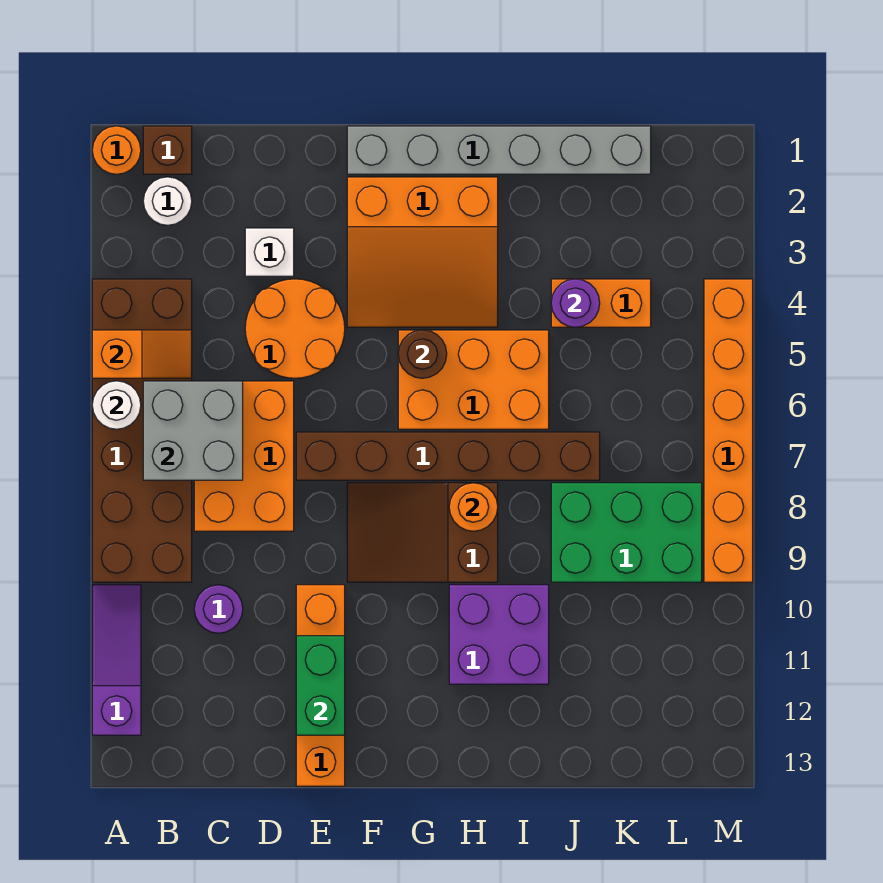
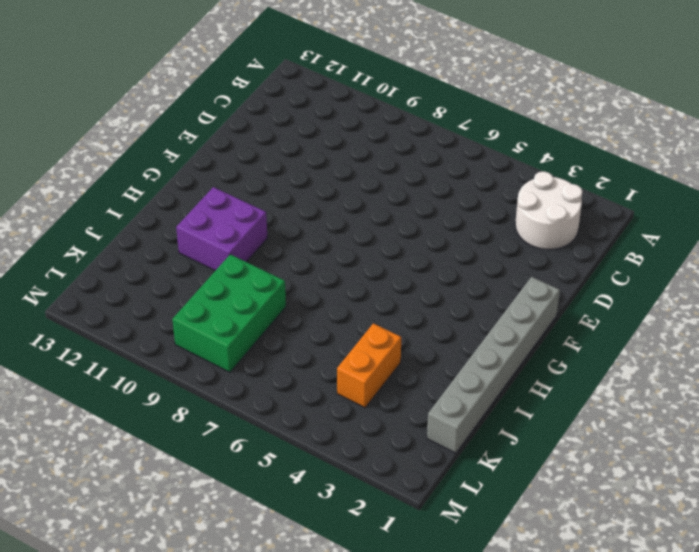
white round brick B2:C3 level 1 -> white round brick B2 level 1
none -> orange round brick A1 level 1
none -> brown brick A4:B9 level 1
none -> purple slope A10:A12 level 1 top 12

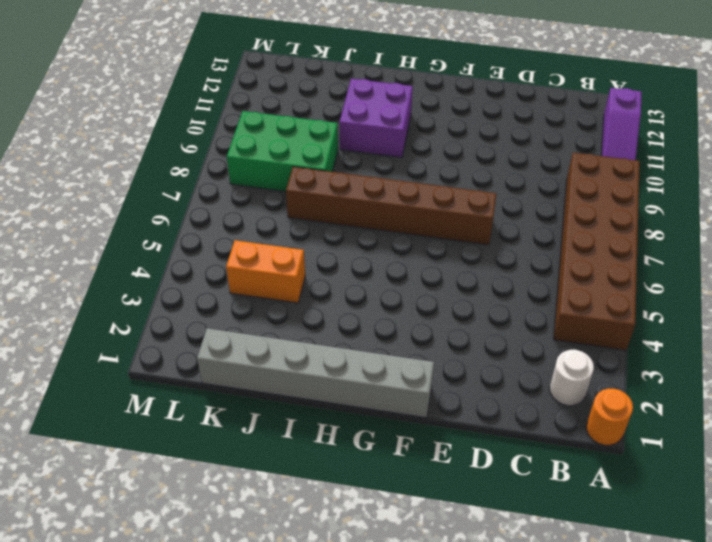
none -> brown brick B1 level 1
none -> orange brick C6:D8 level 1
none -> purple round brick C10 level 1

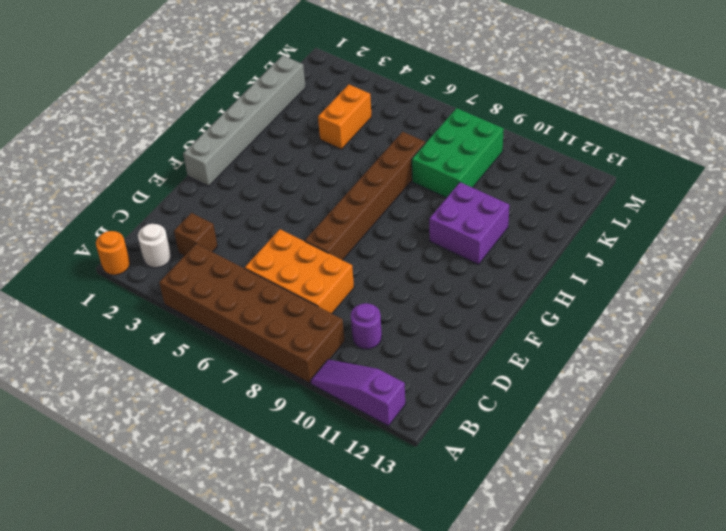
brown brick C3 level 1 -> brown brick B1 level 1
none -> white brick D3 level 1
none -> orange round brick D4:E5 level 1
none -> orange brick E10:E13 level 1

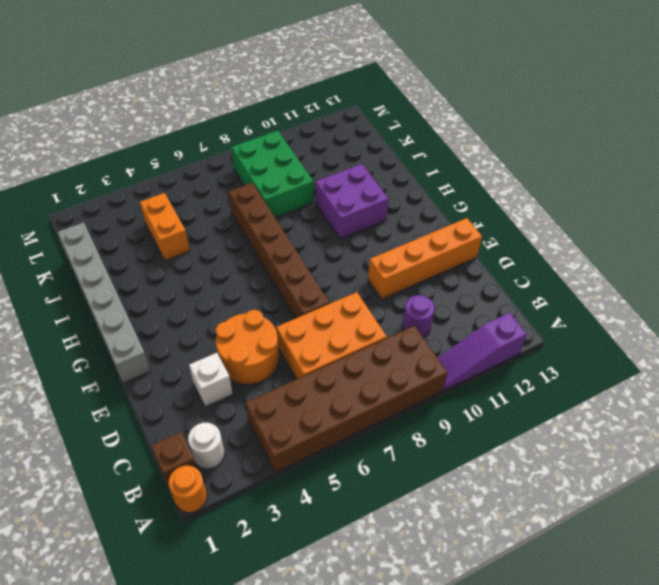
none -> orange slope F2:H4 level 1 top 2
none -> brown slope F8:H9 level 1 top H
none -> orange brick G5:I6 level 1

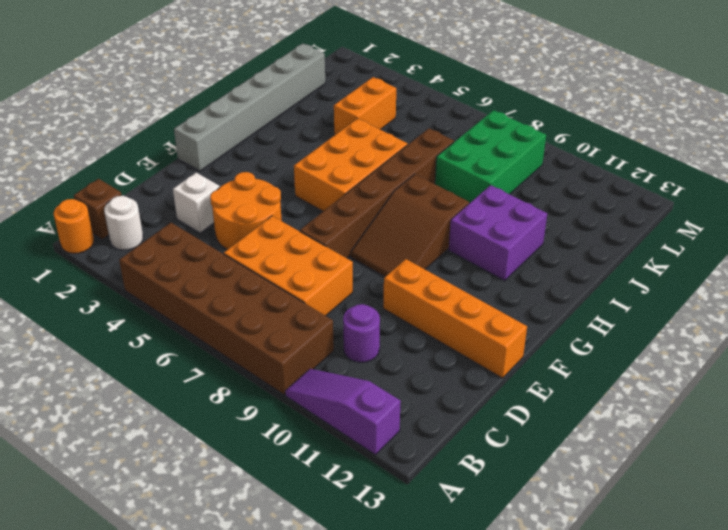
none -> orange slope F2:H4 level 1 top 2
none -> orange brick M4:M9 level 1
none -> orange slope A5:B5 level 2 top A

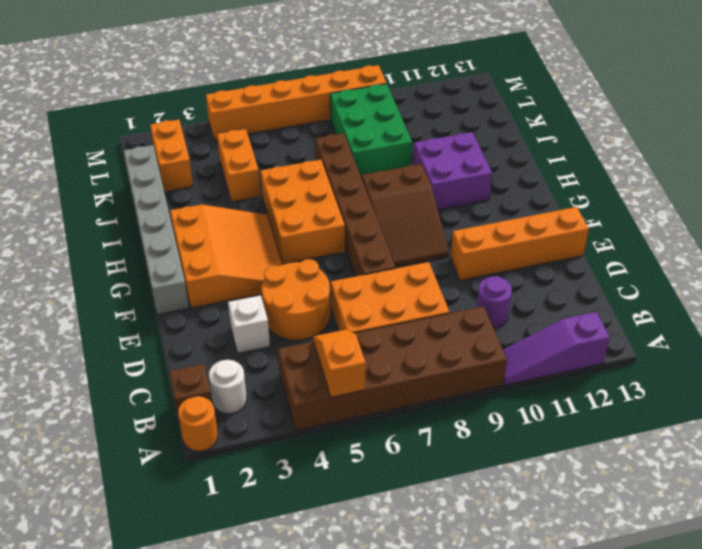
orange brick K2:L2 level 1 -> none
none -> white round brick A6 level 2
none -> grey brick B6:C7 level 2
none -> green brick E11:E12 level 2

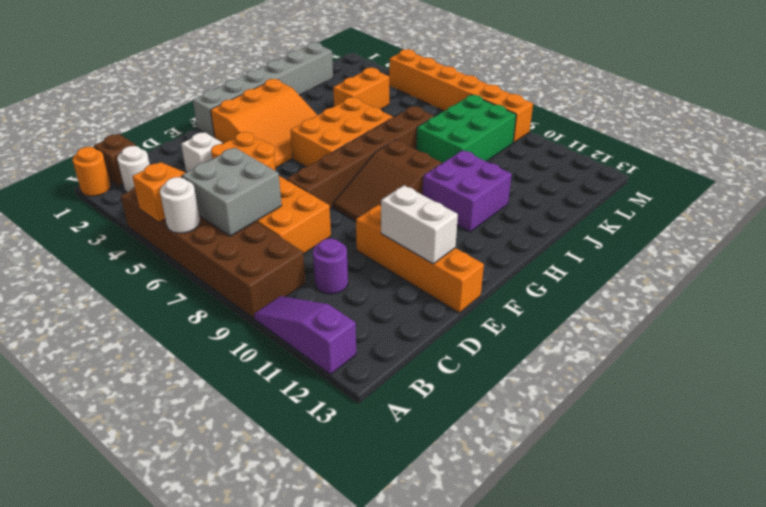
white brick E11:E12 level 2 -> green brick E11:E12 level 2
none -> brown round brick G5 level 2
none -> orange round brick H8 level 2
none -> purple round brick J4 level 2

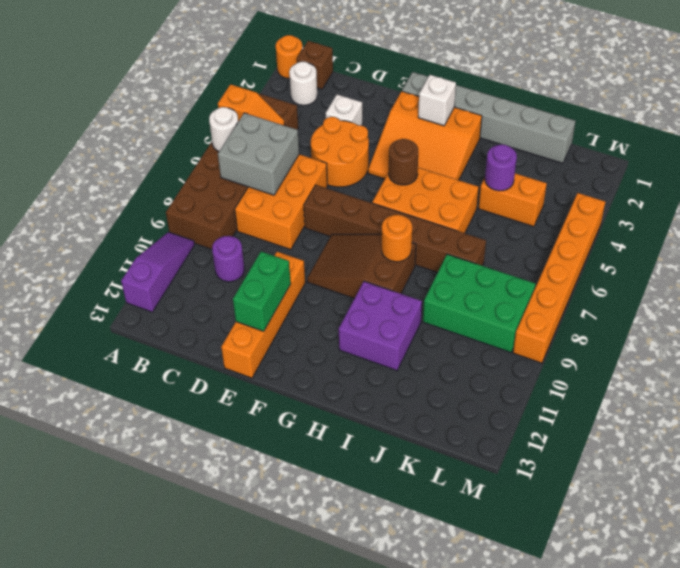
white brick G2 level 2 -> none

